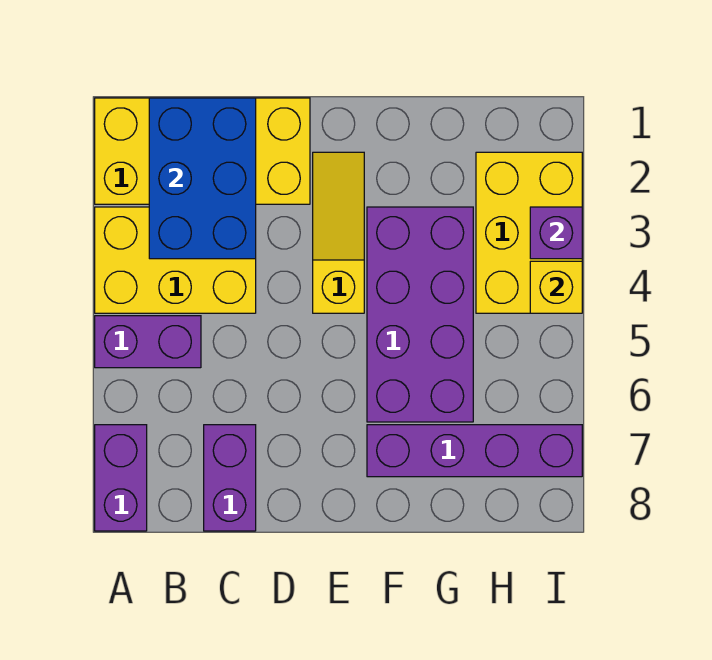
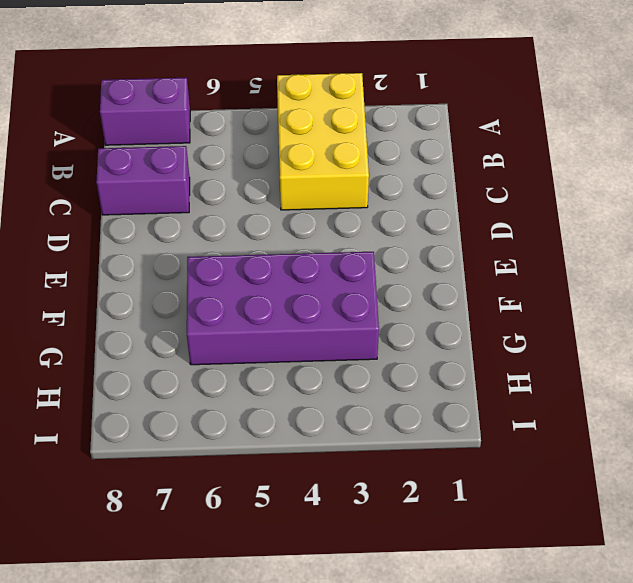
none -> yellow brick A1:D2 level 1
none -> purple brick A5:B5 level 1
none -> yellow slope E2:E4 level 1 top 4

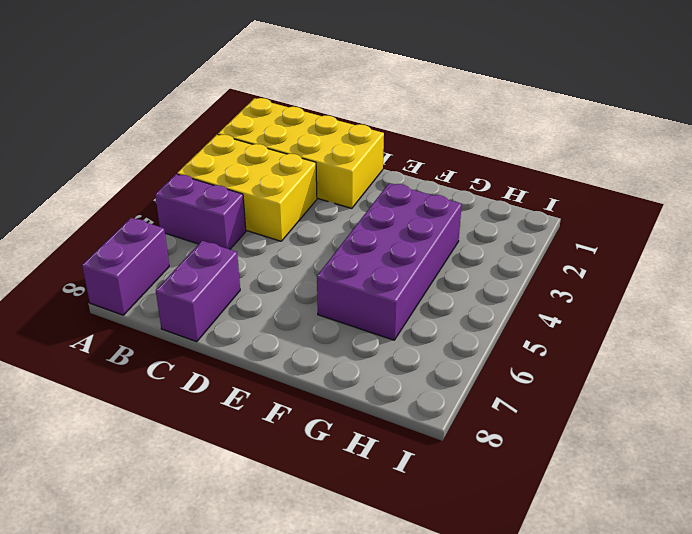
none -> yellow slope E2:E4 level 1 top 4
none -> purple brick F7:I7 level 1
none -> yellow brick H2:I4 level 1

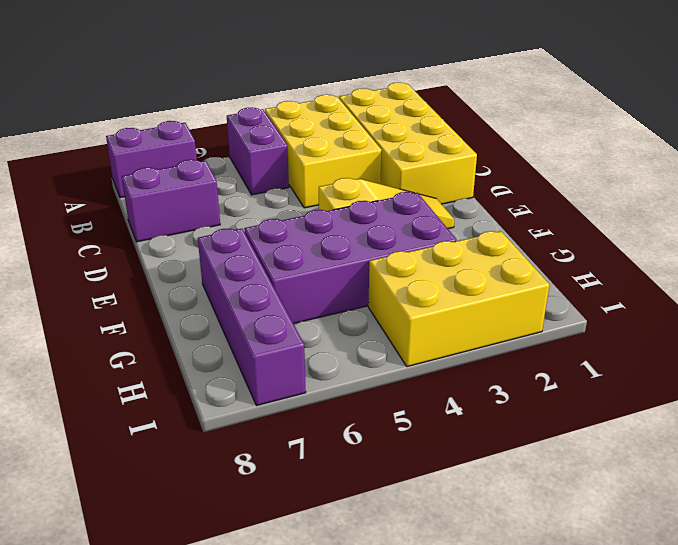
none -> blue brick B1:C3 level 2
none -> purple brick I3 level 2
none -> yellow brick I4 level 2

